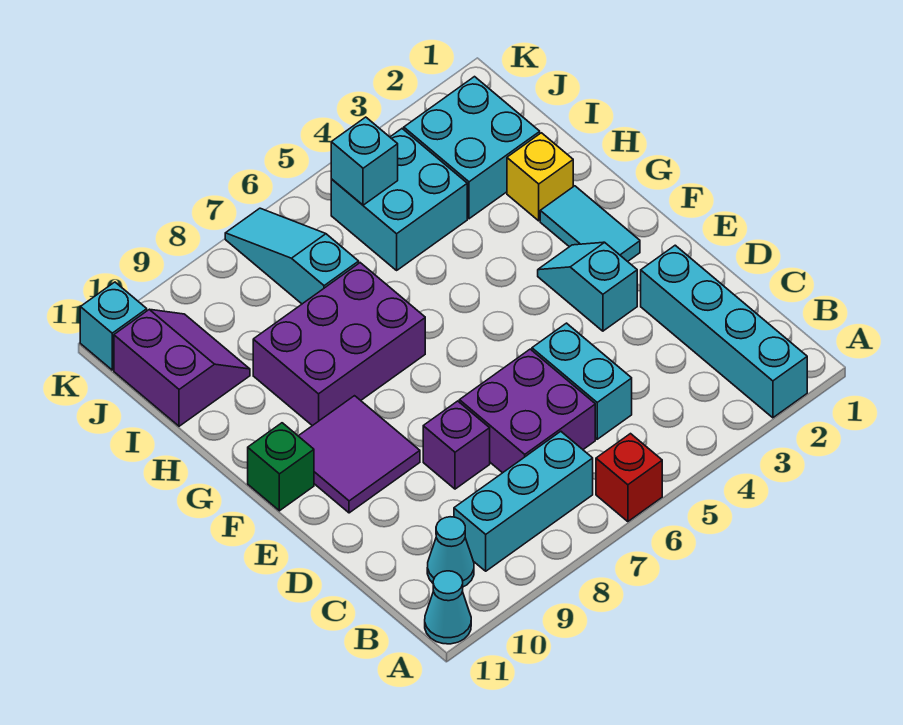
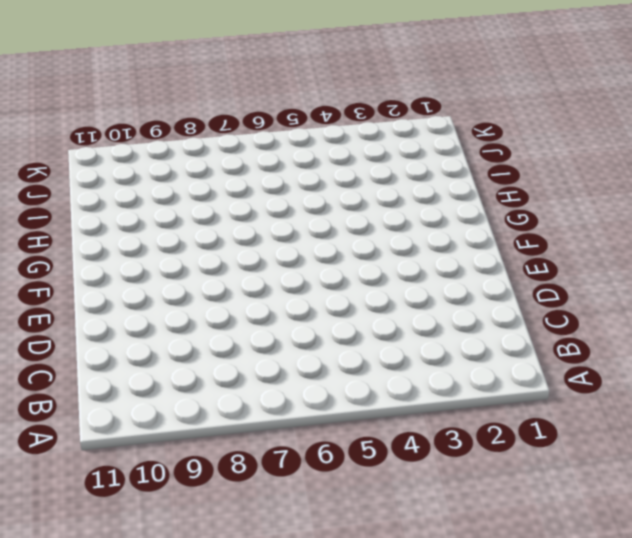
none -> cyan brick A2:D2 level 1
none -> red brick A6 level 1
none -> cyan cone A11 level 1

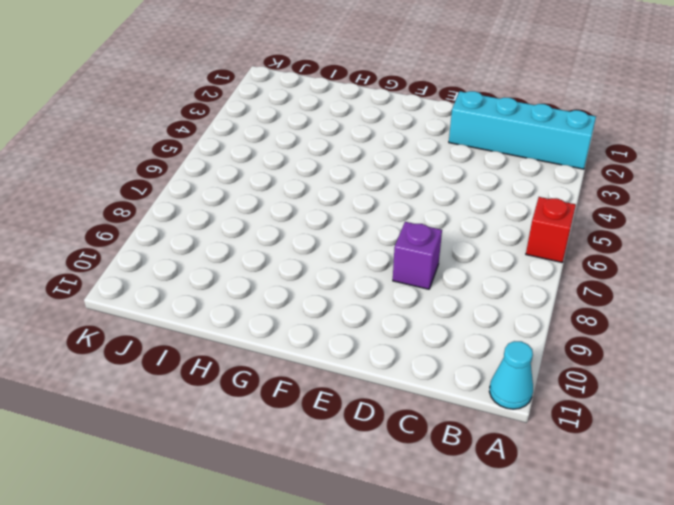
none -> cyan brick B7:B9 level 1
none -> cyan cone B10 level 1
none -> cyan brick C5:D5 level 1

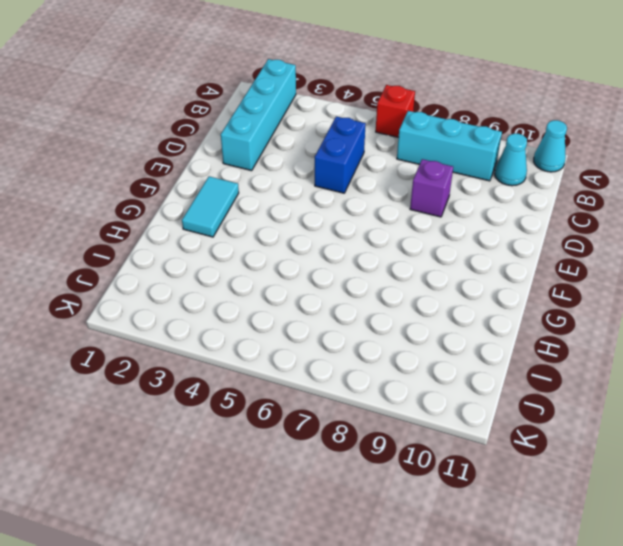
blue brick C5:D5 level 1 -> cyan brick C5:D5 level 1
none -> purple brick C6:D7 level 1
none -> cyan slope E3:F3 level 1 top E
none -> purple tile E9:F10 level 1

